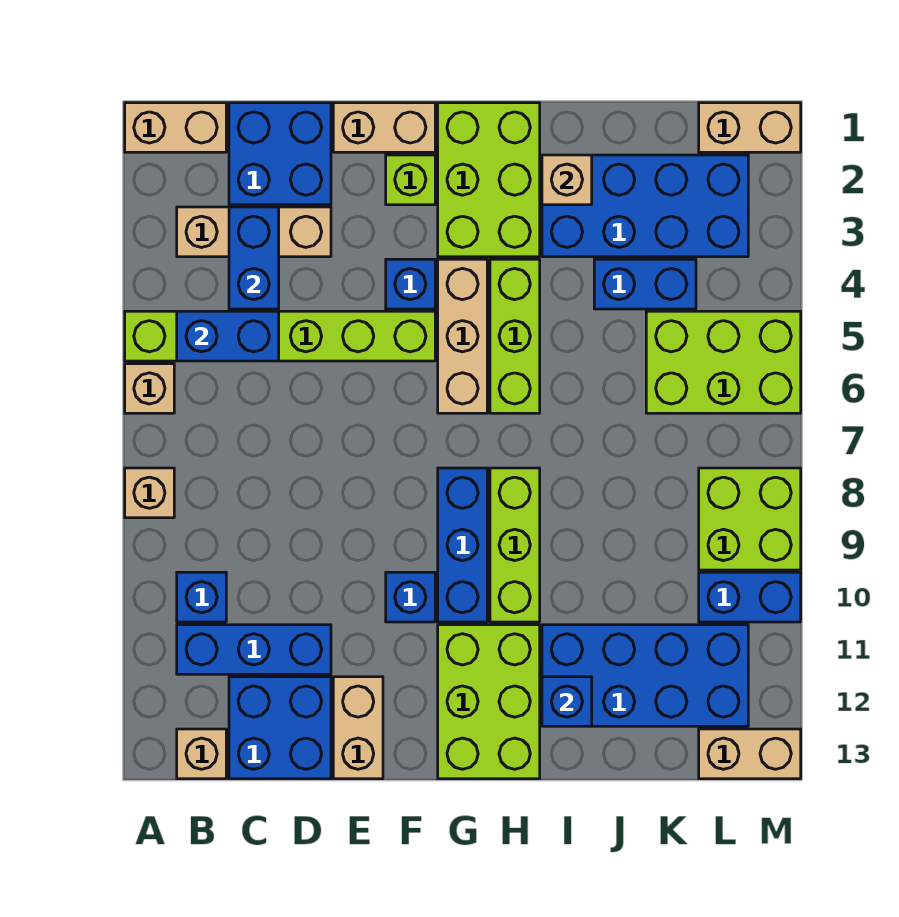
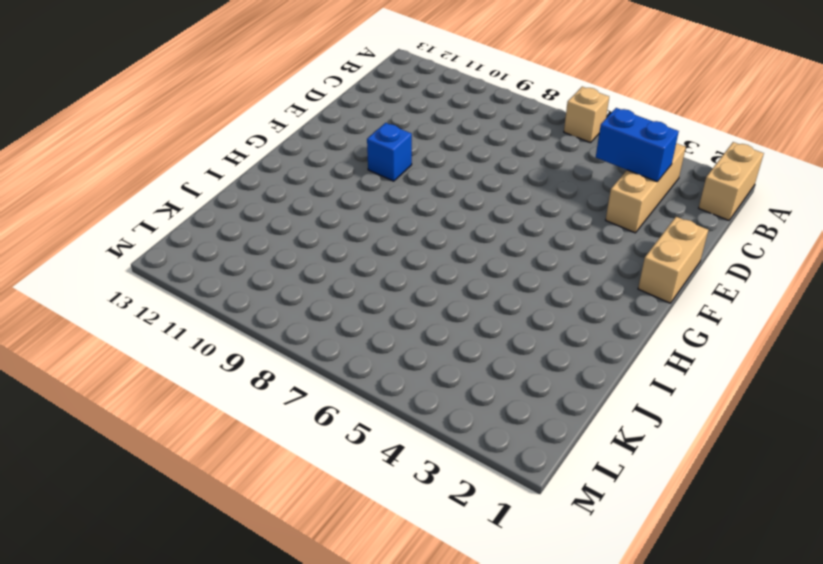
none -> lime brick A5:F5 level 1
none -> tan brick A8 level 1
none -> blue brick B10 level 1
none -> blue brick B11:D11 level 1

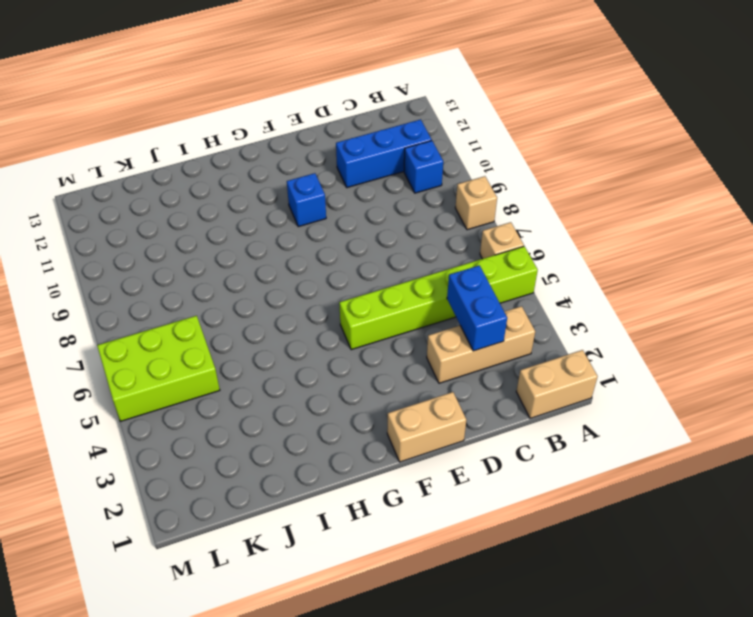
none -> tan brick B13 level 1
none -> blue brick C1:D2 level 1
none -> blue brick C12:D13 level 1
none -> tan brick E12:E13 level 1

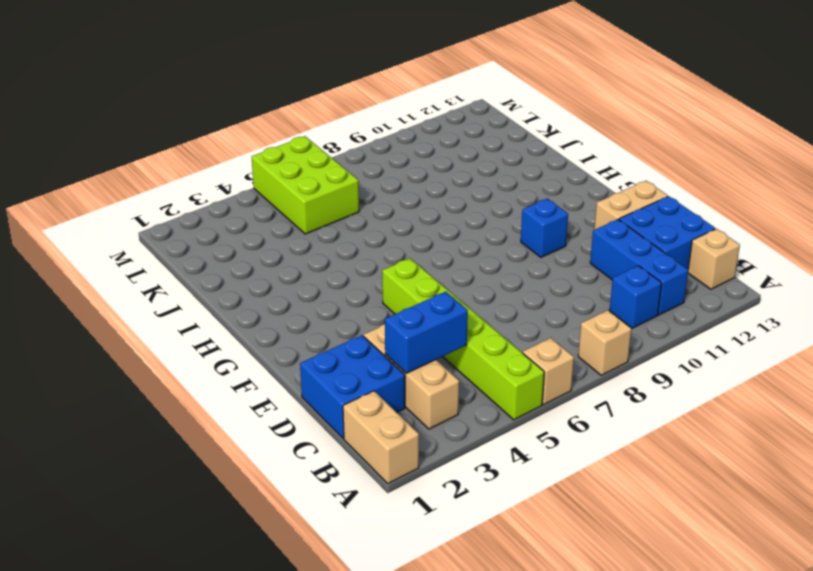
none -> tan brick E1:F1 level 1
none -> lime brick F2 level 1
none -> blue brick F4 level 1
none -> lime brick G1:H3 level 1

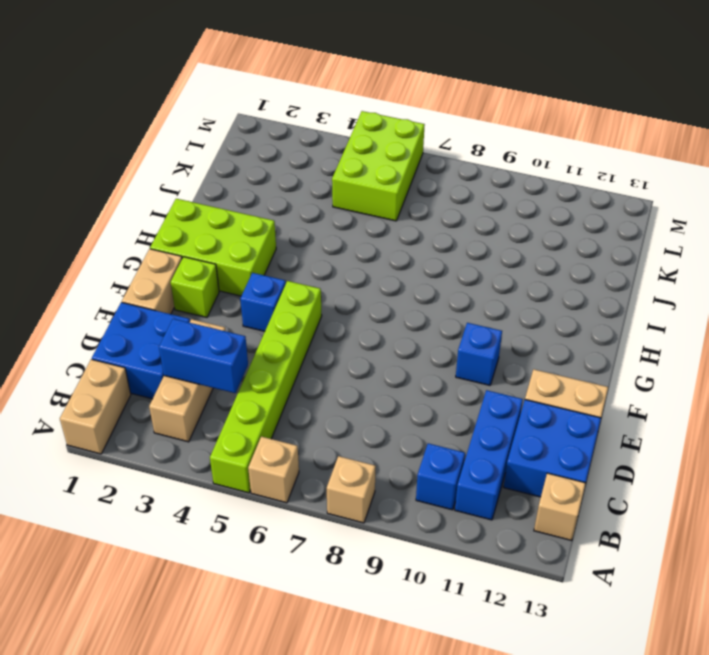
none -> tan brick G4:G6 level 1
none -> blue brick G8:G10 level 1
none -> lime brick G11:H13 level 1
none -> lime brick H4:H6 level 1

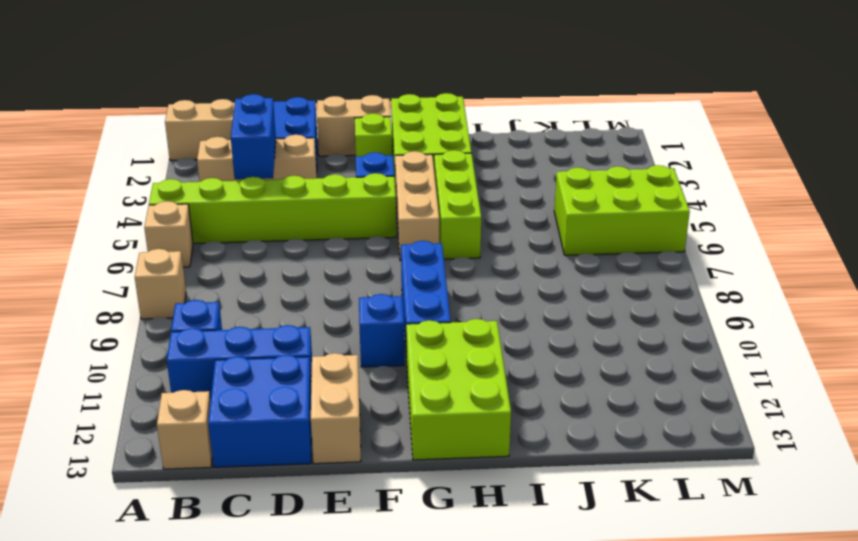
none -> lime brick H8:H10 level 1
none -> blue brick I2:L3 level 1
none -> blue brick I11:L12 level 1
none -> blue brick J4:K4 level 1

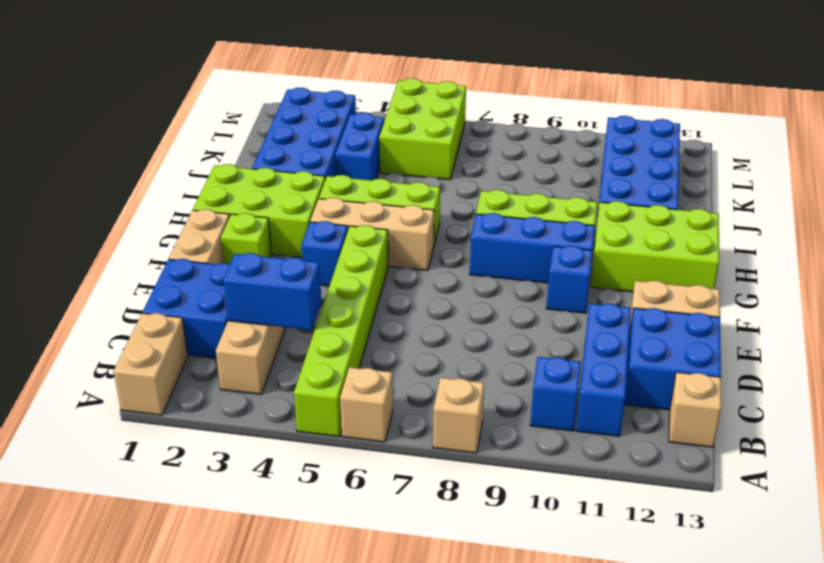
none -> tan brick L1:M1 level 1
none -> lime brick L8:M9 level 1
none -> blue brick L10:M10 level 1
none -> tan brick L13:M13 level 1

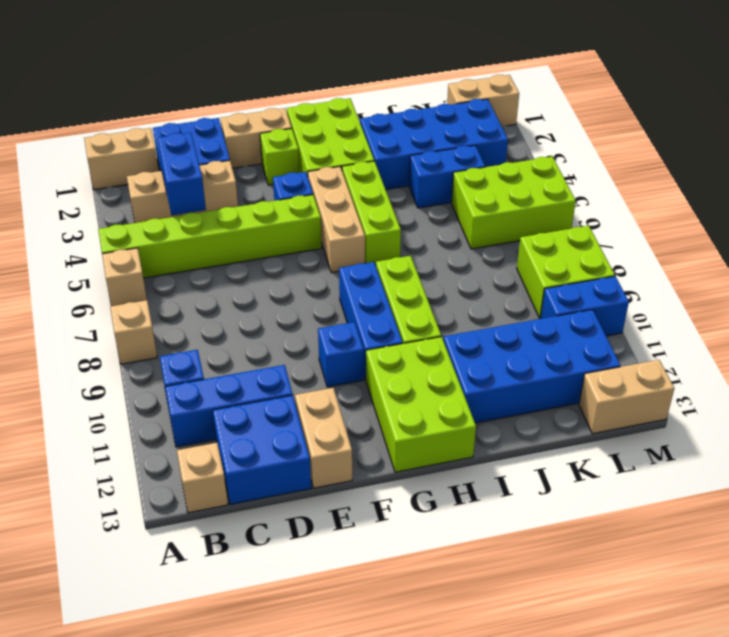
none -> blue brick B5:C5 level 2
none -> tan brick I2 level 2
none -> blue brick I12 level 2

